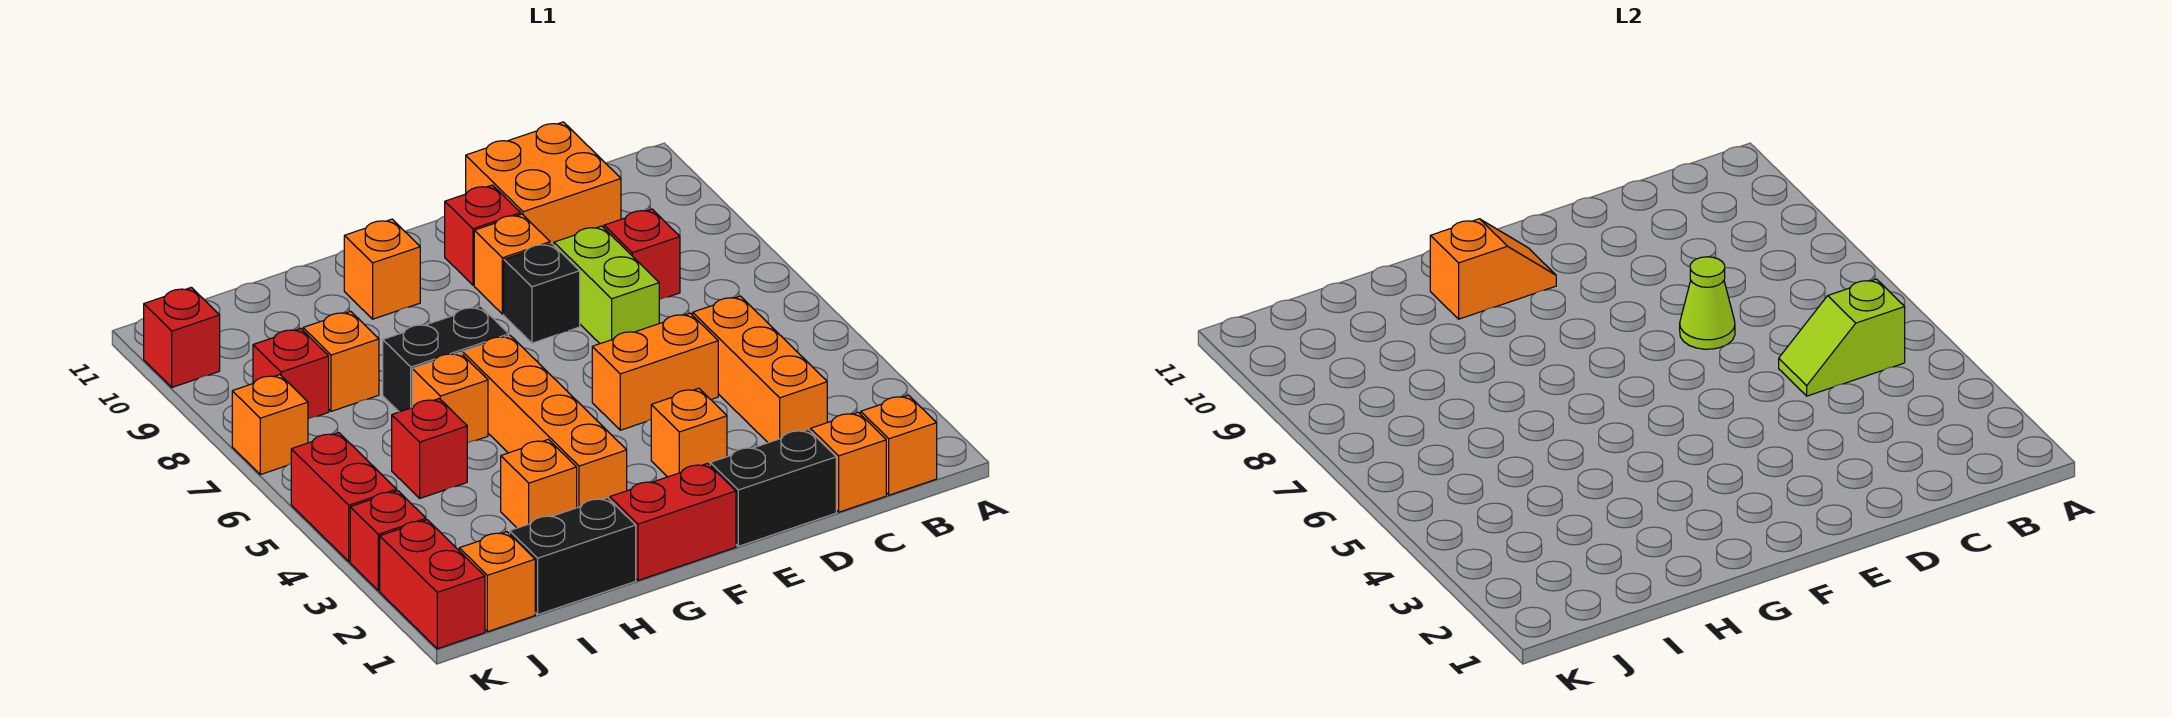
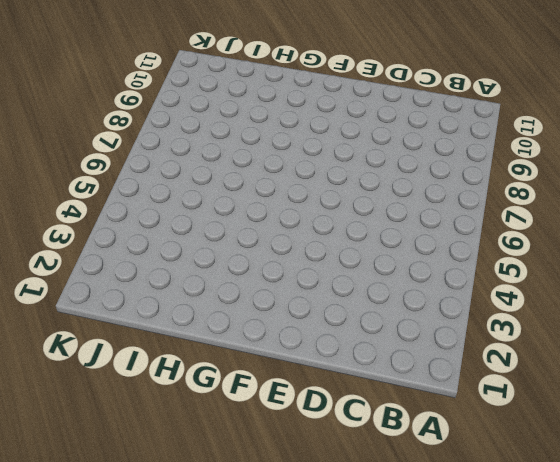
none -> orange brick B1 level 1
none -> orange brick C1 level 1
none -> orange brick C3:C5 level 1
none -> red brick C8 level 1

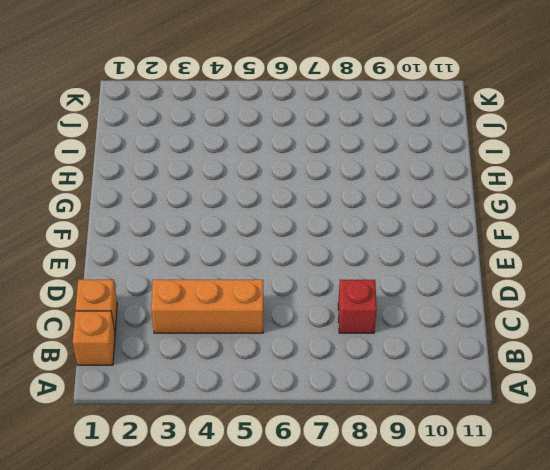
none -> orange brick C10:D11 level 1
none -> black brick D1:E1 level 1
none -> orange brick D5:E5 level 1
none -> lime brick D7:D8 level 1

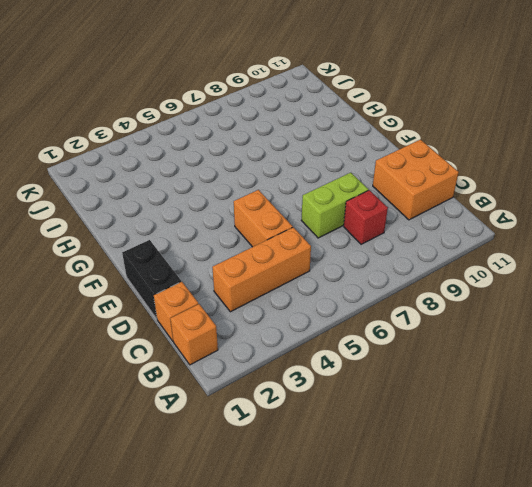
none -> orange brick E3 level 1
none -> black brick E8 level 1
none -> orange brick E9 level 1
none -> red brick E10 level 1

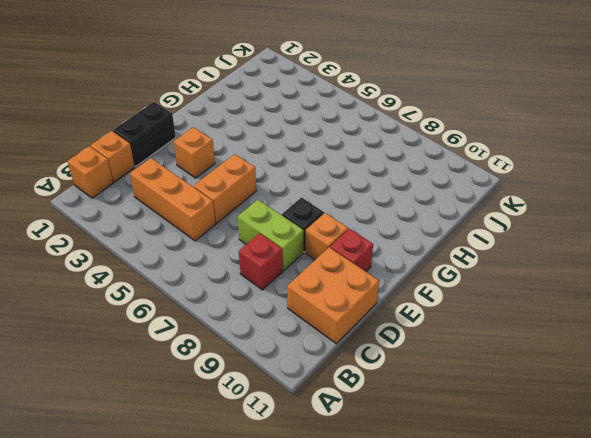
none -> red brick F1:G1 level 1
none -> orange brick G3:G6 level 1
none -> black brick G7:H7 level 1
none -> orange brick G10 level 1

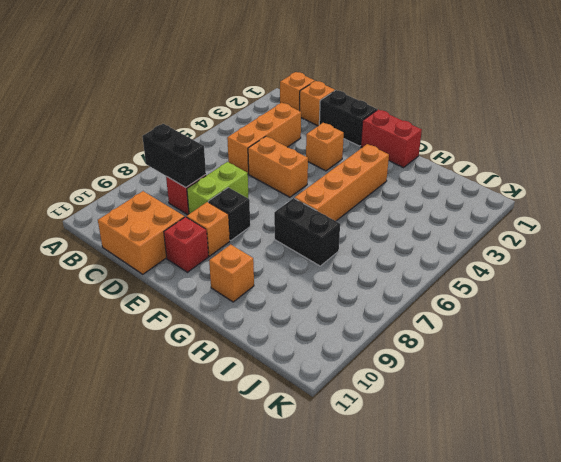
black brick B8:C8 level 2 -> black brick H1:I1 level 1
none -> orange brick H3 level 1
none -> orange brick H6 level 1
none -> red brick I5 level 1
none -> orange brick I8 level 1

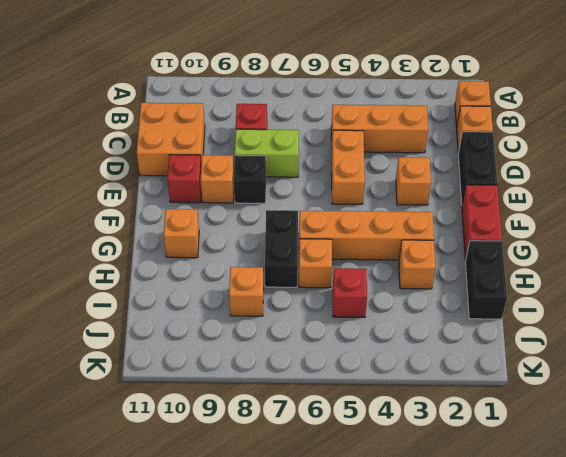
none -> orange brick J1 level 1
none -> red brick J8 level 1
none -> red brick K1:K2 level 1
none -> red brick K3 level 1

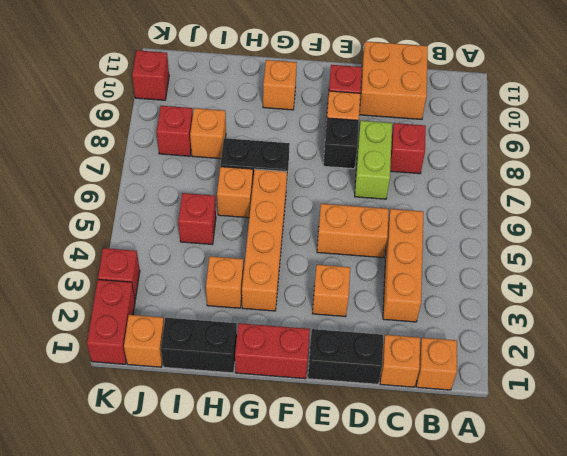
none -> red brick K4:K5 level 1
none -> orange brick K7 level 1
none -> lime slope B5:C5 level 2 top B
none -> lime cone D7 level 2

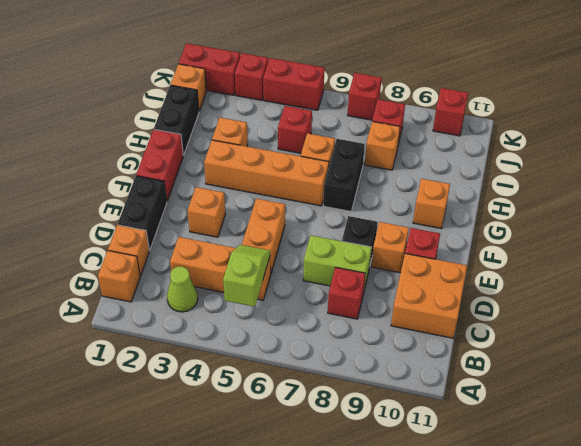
lime cone B3 level 1 -> lime cone D7 level 2
red brick K7 level 1 -> orange brick K7 level 1
none -> orange slope F10:G10 level 2 top G

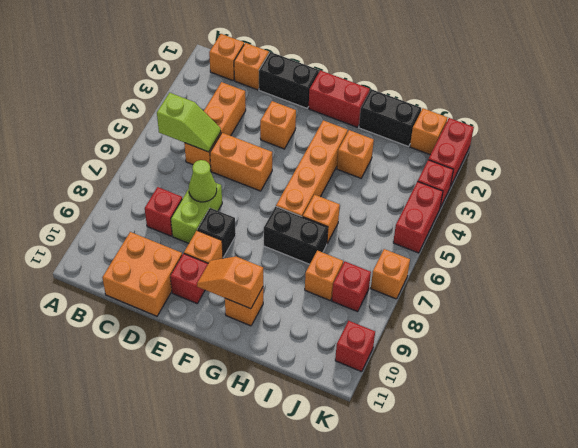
none -> red brick I5 level 1

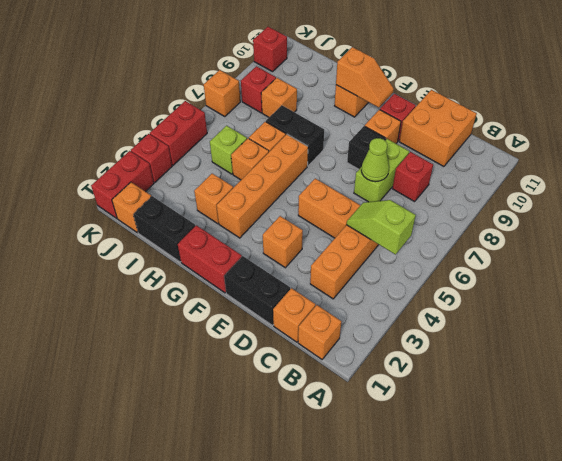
orange brick H5 level 1 -> none
lime brick I5 level 1 -> red brick I5 level 1

